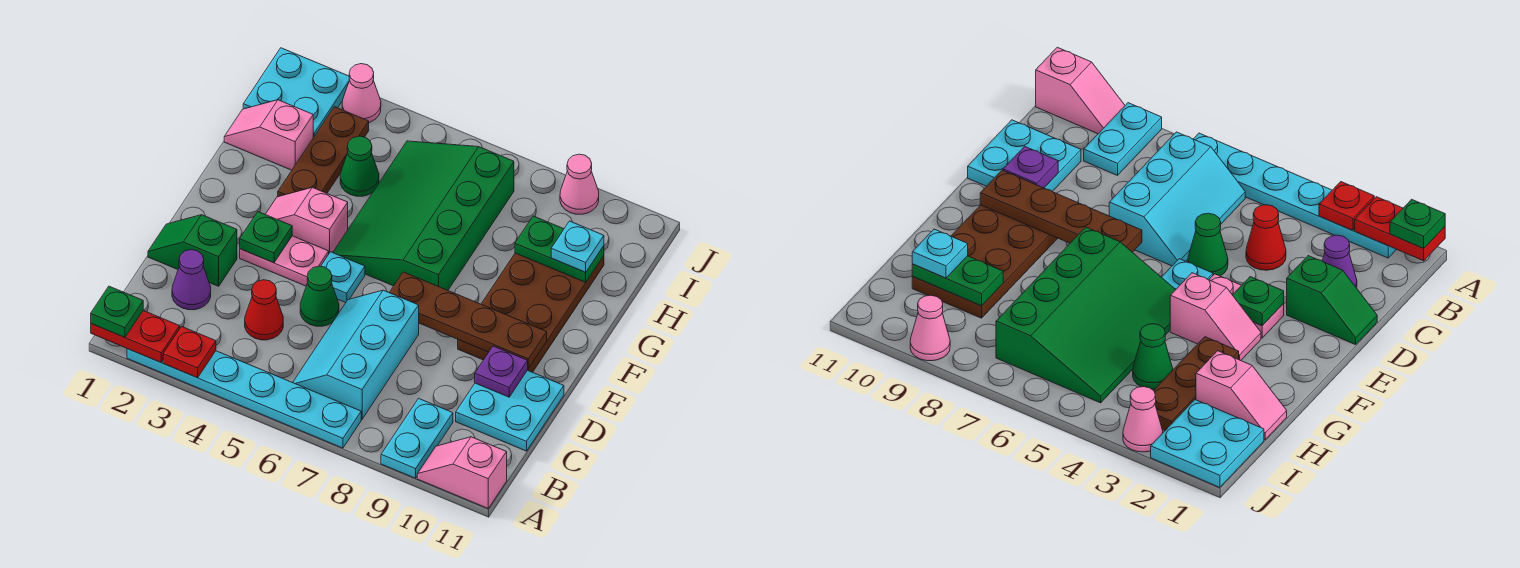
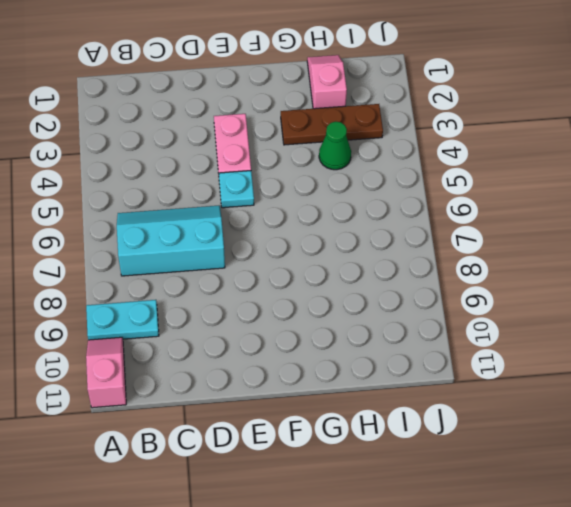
none -> cyan plate A2:A7 level 1
none -> purple cone C2 level 1
none -> red cone C4 level 1

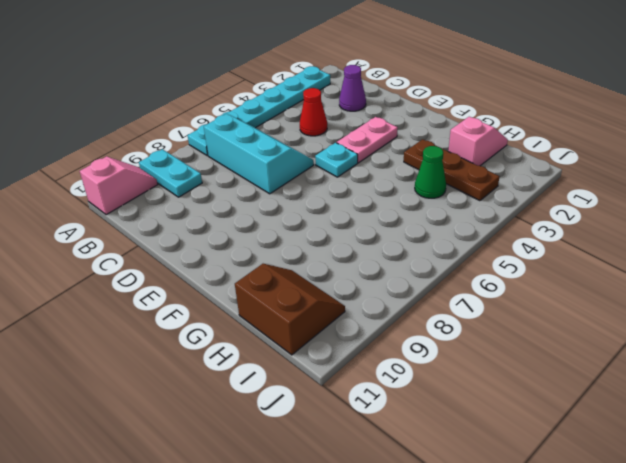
brown slope H10:I11 level 1 top 11 -> brown plate E9:H10 level 1
none -> cyan plate C10:D11 level 1
none -> green slope D1:D2 level 1 top 2
none -> green cone D5 level 1

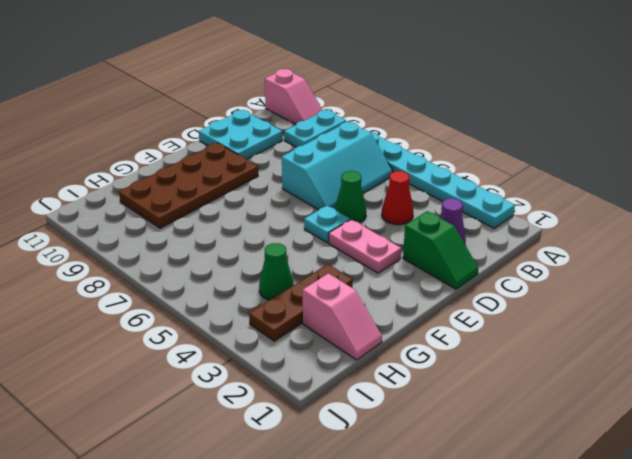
none -> pink slope F3:F4 level 1 top 4
none -> green slope F5:I7 level 1 top 7
none -> cyan plate I1:J2 level 1

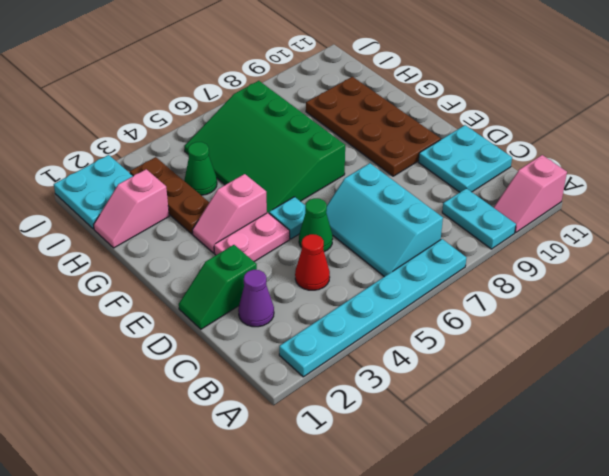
none -> pink cone J3 level 1
none -> pink cone J9 level 1
none -> red plate A1:A2 level 2

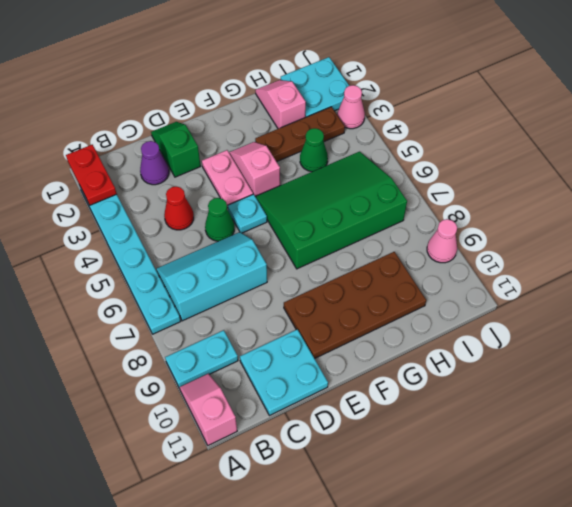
none -> red plate A3 level 2
none -> purple plate D10 level 2
none -> green plate E3 level 2

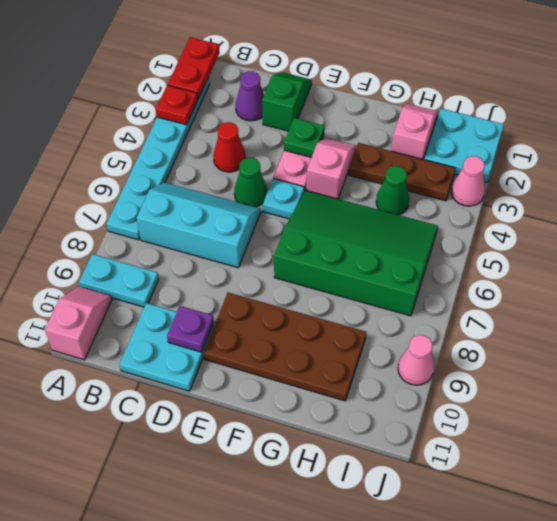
none -> brown plate E7:E10 level 2
none -> green plate H9:H10 level 2
none -> green plate A1 level 3

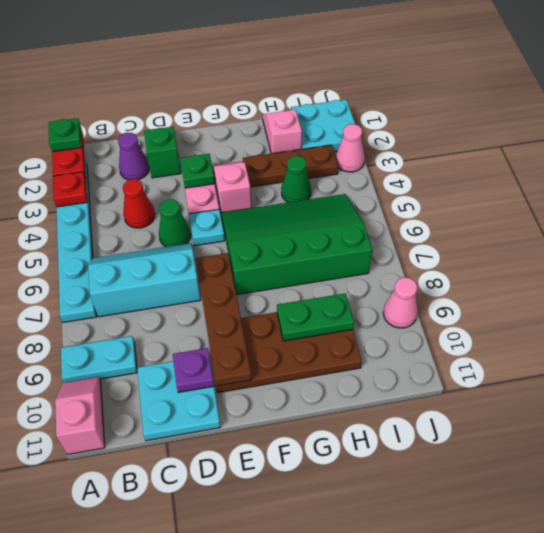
green plate G9:H9 level 2 -> green plate H9:H10 level 2
none -> cyan plate H10 level 3

